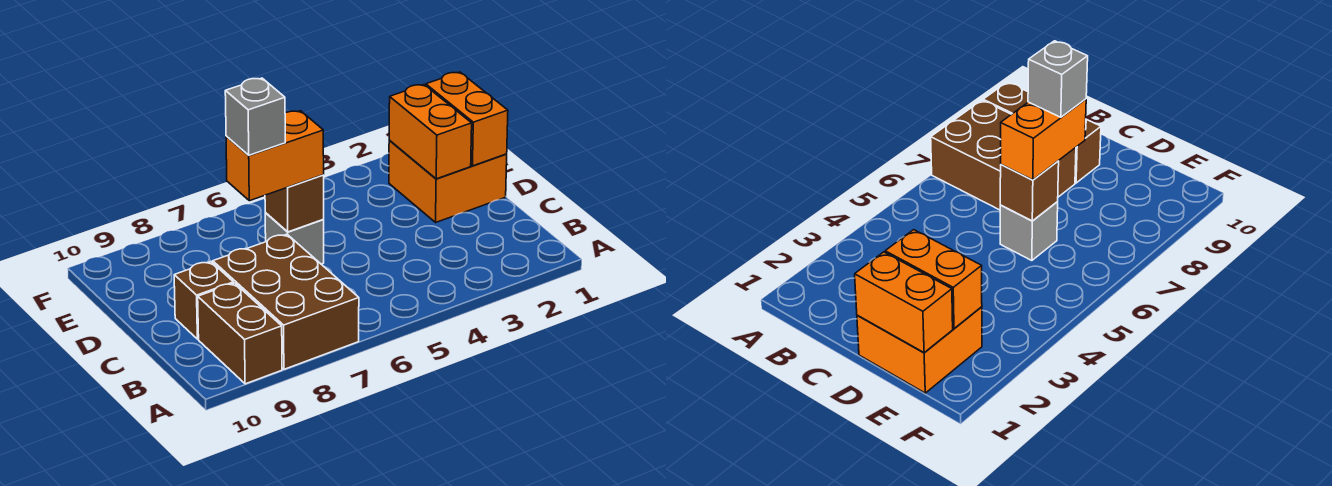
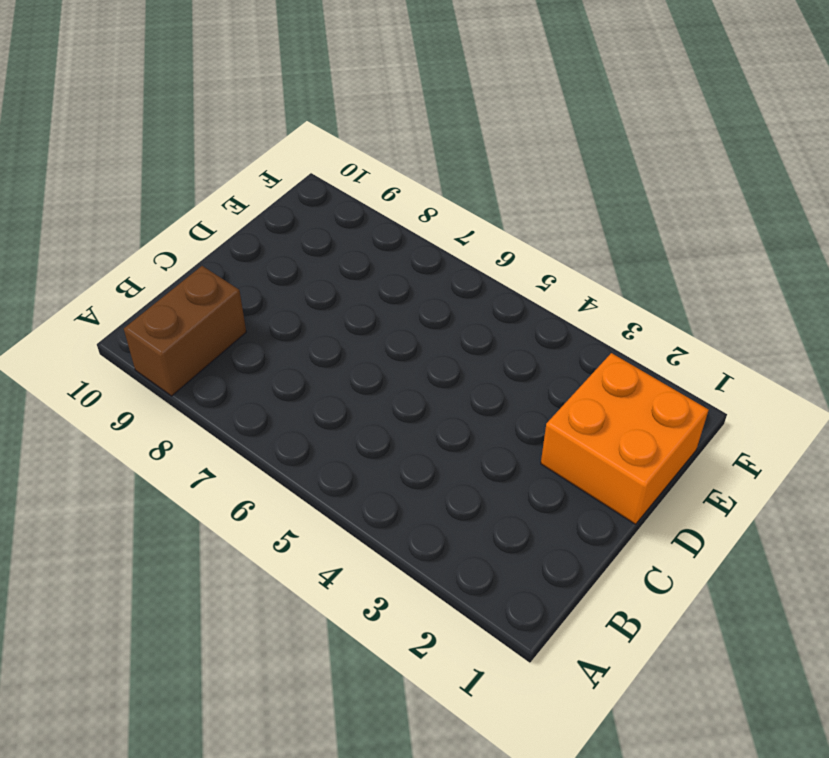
none -> brown brick A7:C8 level 1
none -> brown brick C9 level 1

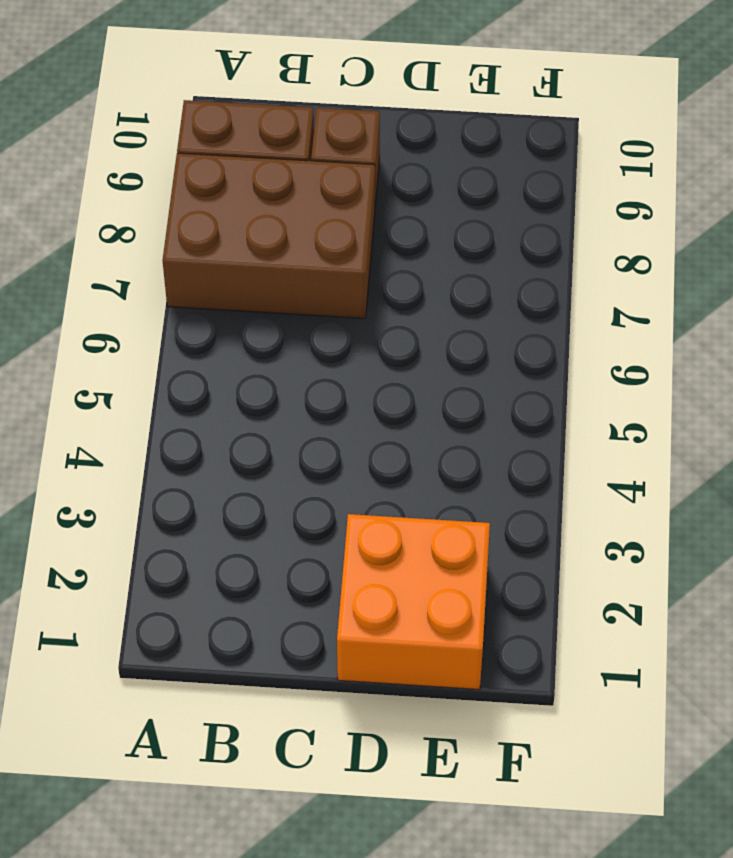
none -> grey brick D6 level 1
none -> orange brick D1:E1 level 2

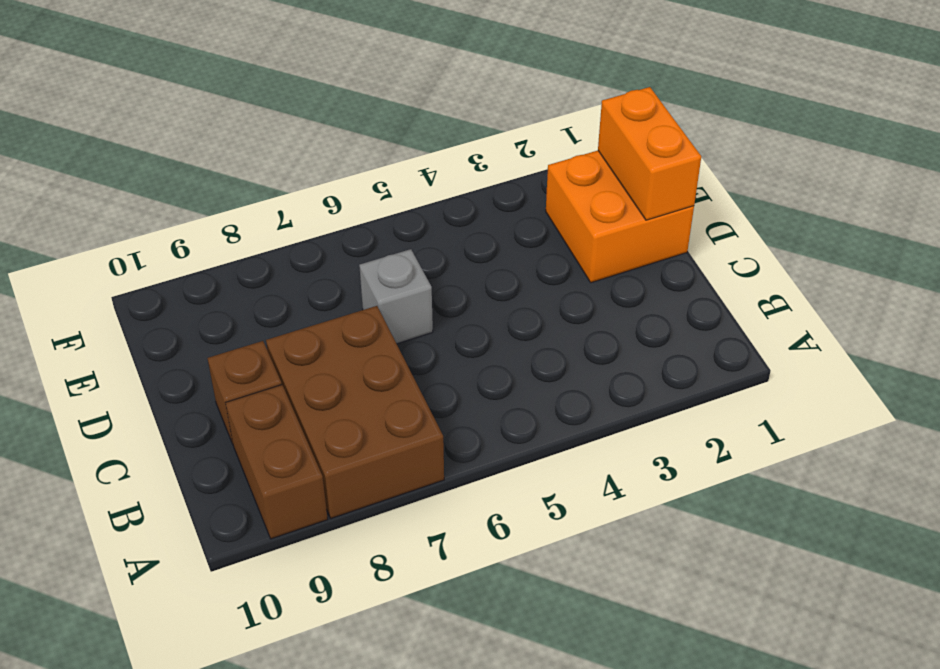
none -> orange brick D2:E2 level 2
none -> brown brick D6 level 2

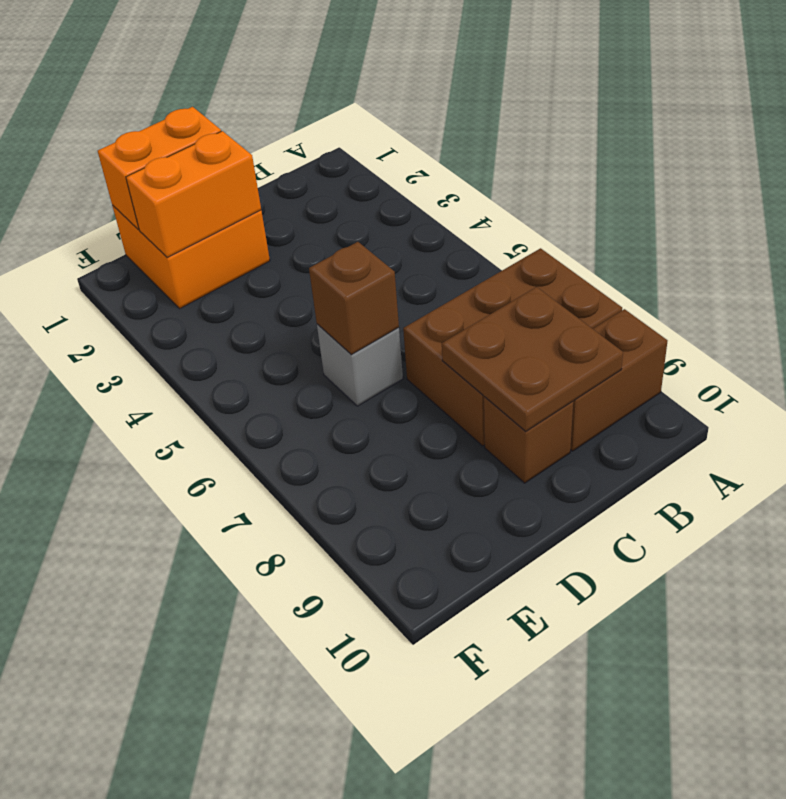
brown plate B8:C9 level 2 -> none
none -> orange brick D6:D7 level 3
none -> grey brick D7 level 4

